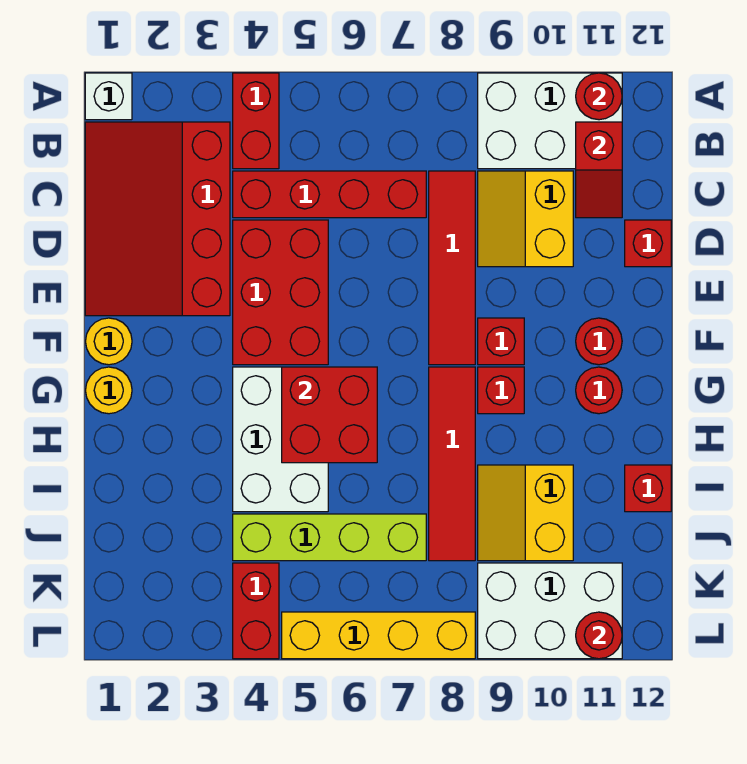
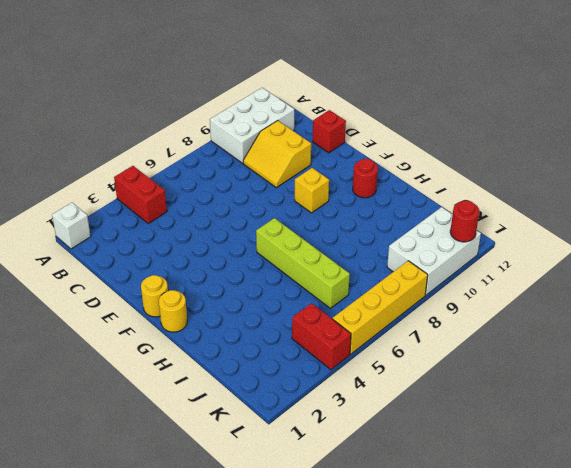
yellow brick F9 level 1 -> red brick F9 level 1
lime brick G6:J6 level 1 -> lime brick J4:J7 level 1
none -> red slope B1:E3 level 1 top 3
none -> red brick C4:C7 level 1
none -> red tile C8:F8 level 1

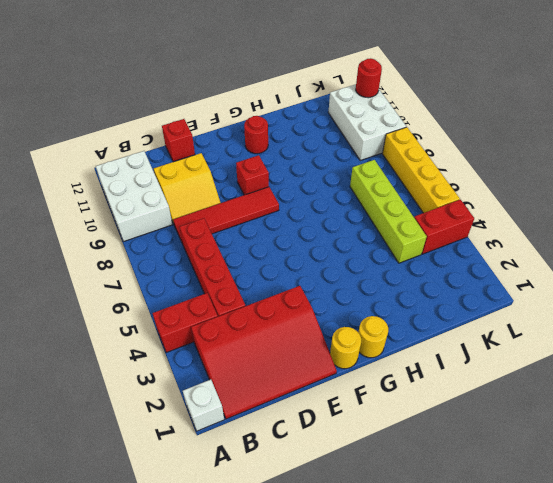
none -> red brick D4:F5 level 1
none -> red round brick F11 level 1
none -> white brick G4:I5 level 1

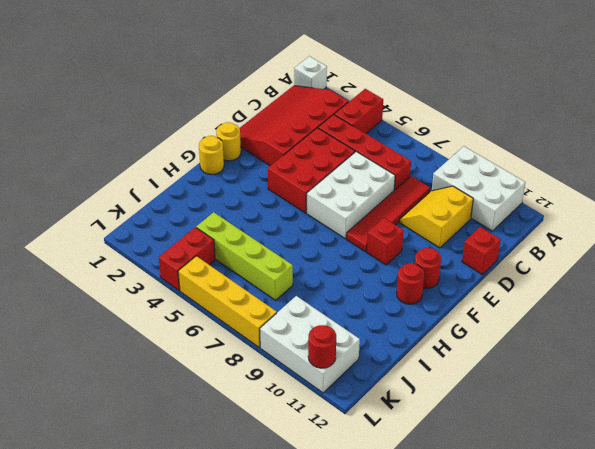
white brick D6:F7 level 1 -> white brick G4:I5 level 1
none -> red tile G8:J8 level 1
none -> red brick G9 level 1
none -> yellow slope I9:J10 level 1 top 10

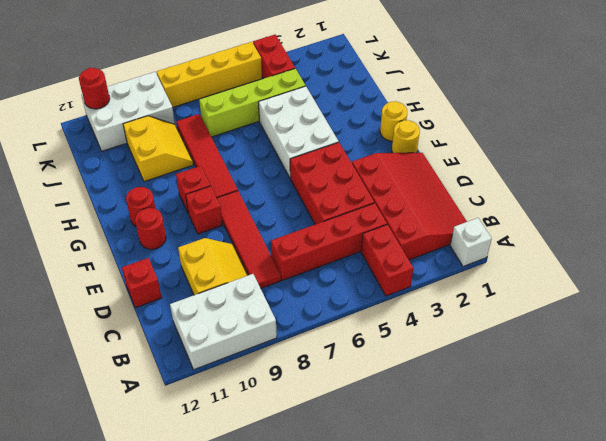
none -> red brick I12 level 1
none -> red round brick A11 level 2
none -> red slope B11:C11 level 2 top B

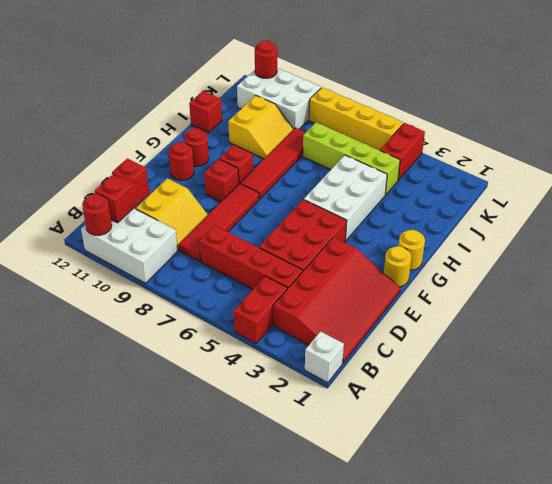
none -> red brick G5:H6 level 2

